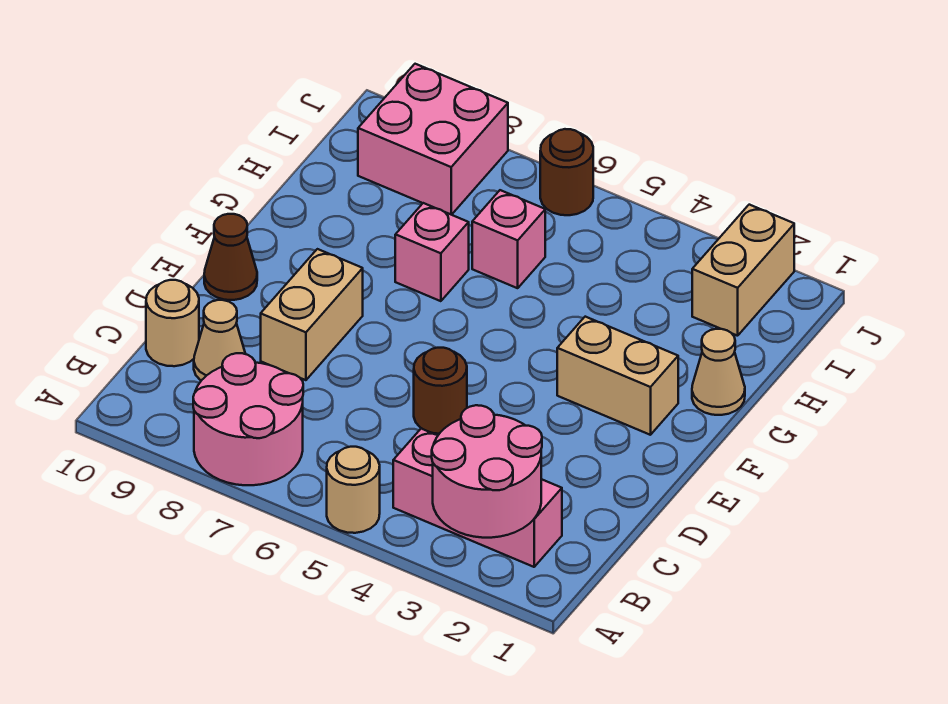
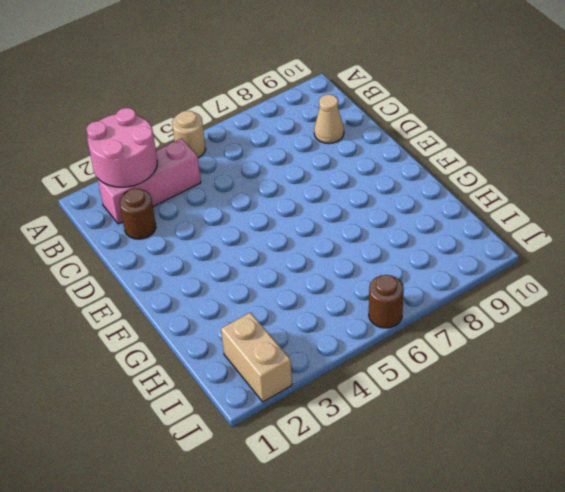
brown round brick C2 level 1 -> brown round brick D5 level 1
none -> pink round brick A7:B8 level 1
none -> tan round brick C10 level 1
none -> tan brick D8:E8 level 1

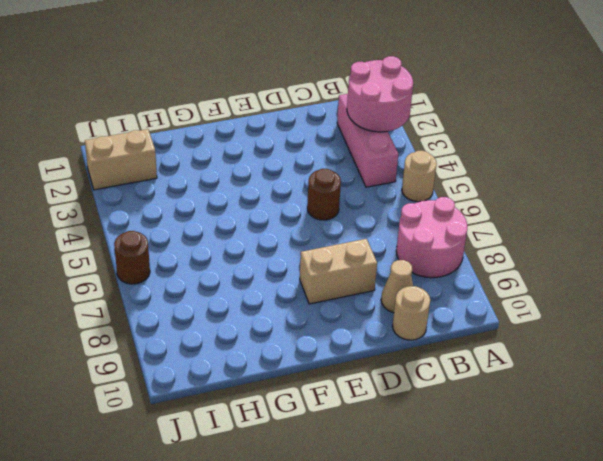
none -> brown cone E10 level 1
none -> tan brick F2:F3 level 1
none -> tan cone G1 level 1

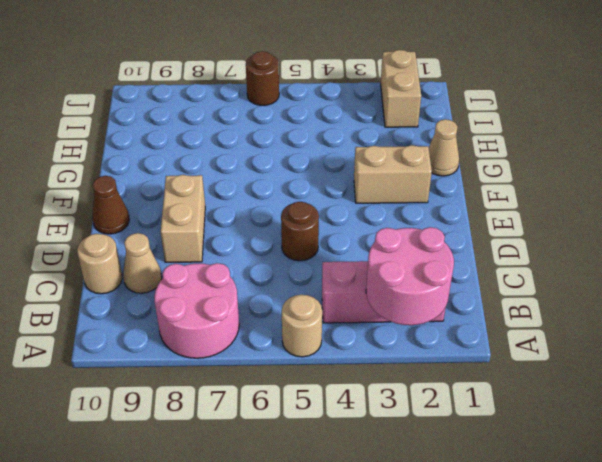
none -> pink brick G7 level 1
none -> pink brick H6 level 1
none -> pink brick I8:J9 level 1

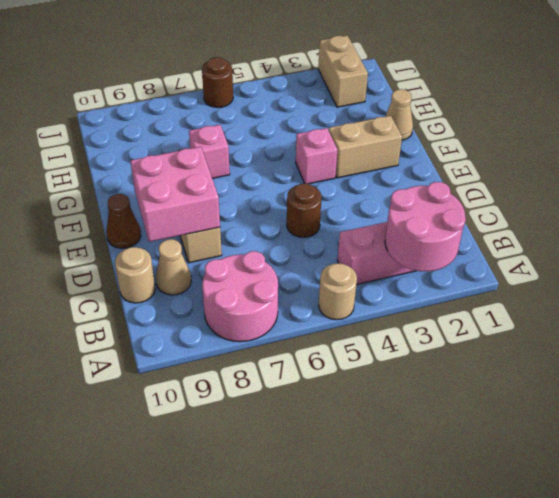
pink brick D8:E9 level 2 -> pink brick I8:J9 level 1
pink brick F4 level 1 -> pink brick H6 level 1

